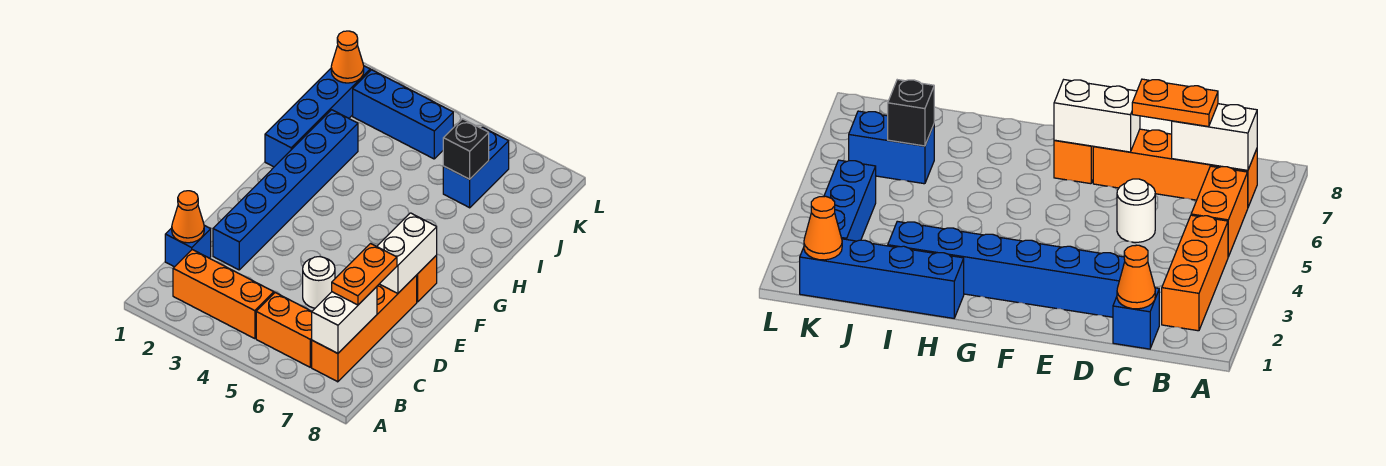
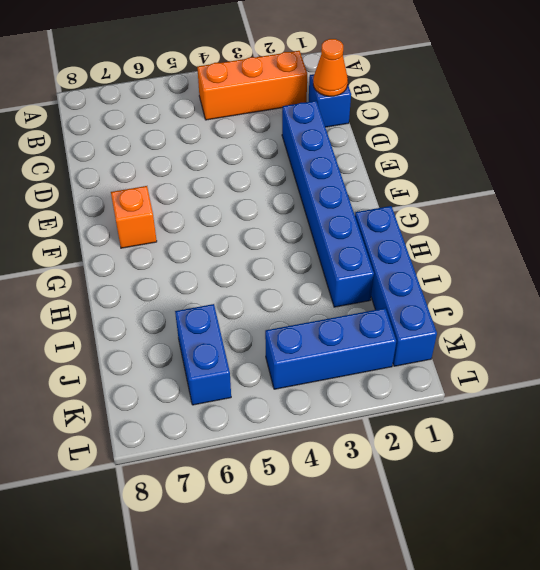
none -> orange brick B5:B6 level 1
none -> orange brick B7:E7 level 1
none -> white round brick D5 level 1

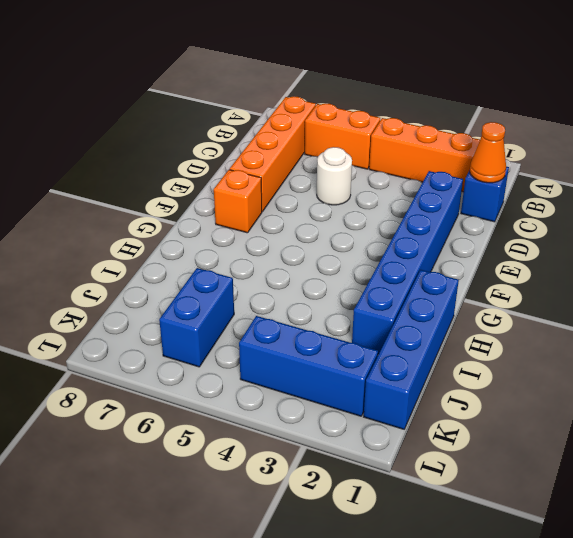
none -> white brick B7:C7 level 2
none -> white brick E7:F7 level 2
none -> black brick J6 level 2

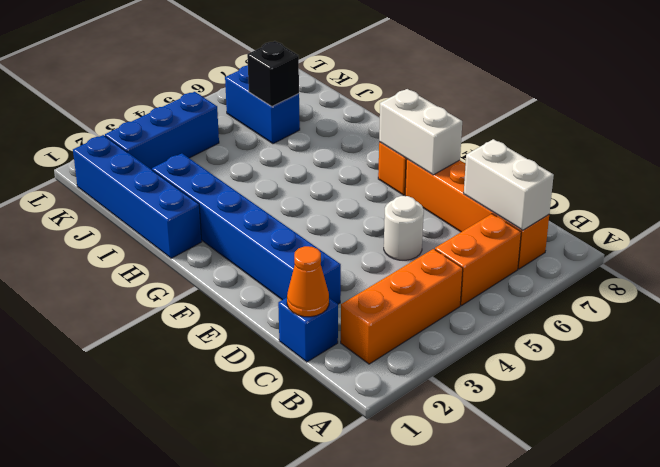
none -> orange cone K1 level 2
none -> orange plate C7:D7 level 3

